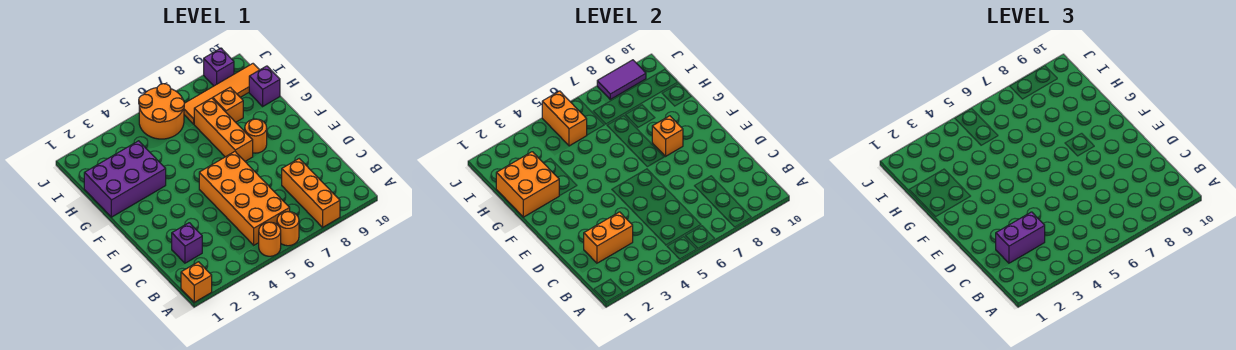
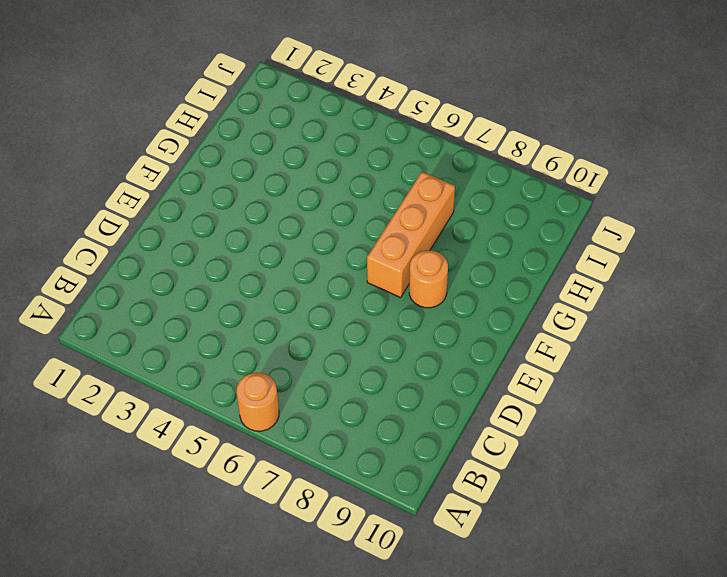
none -> orange brick A1 level 1
none -> orange round brick A5 level 1
none -> orange brick A8:C8 level 1

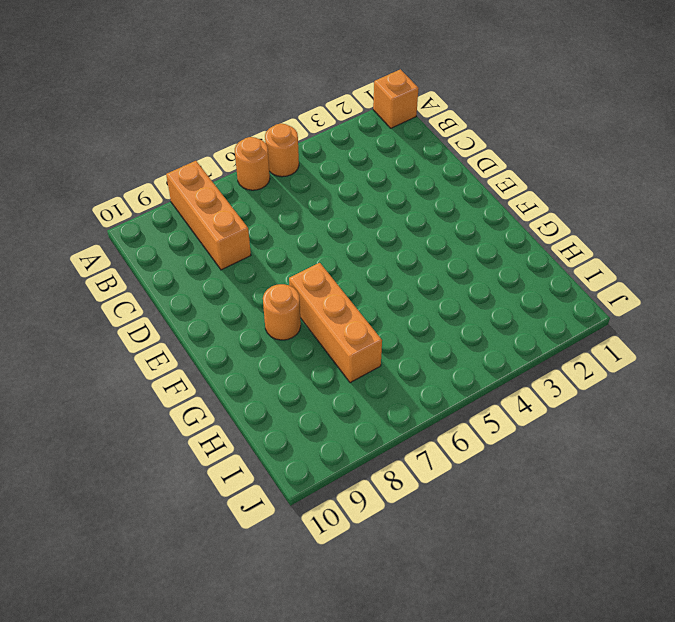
none -> orange brick B5:E6 level 1
none -> purple brick C2 level 1
none -> purple brick G1:H3 level 1

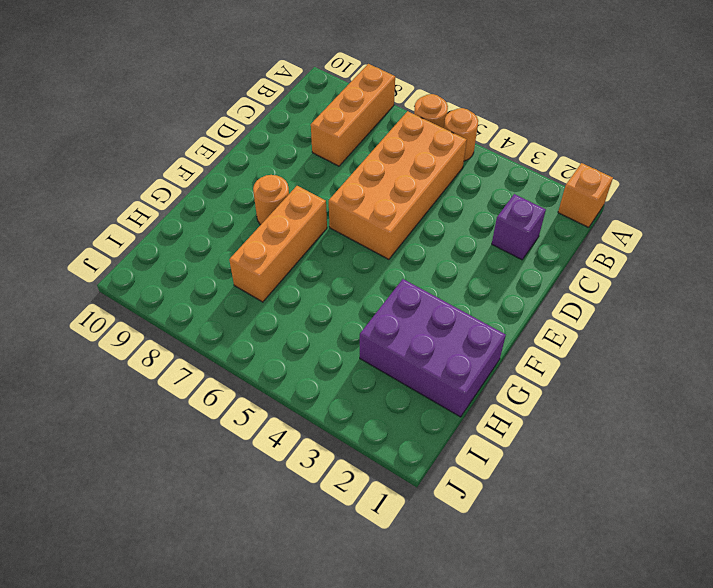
none -> orange brick H8 level 1
none -> purple brick H10 level 1
none -> orange round brick I5:J6 level 1

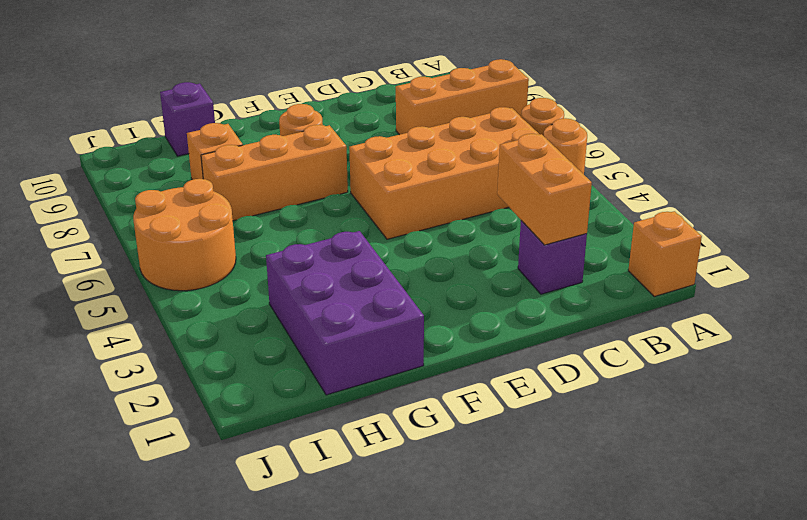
none -> orange tile I7:I10 level 1
none -> purple brick J9 level 1
none -> orange brick F8 level 2

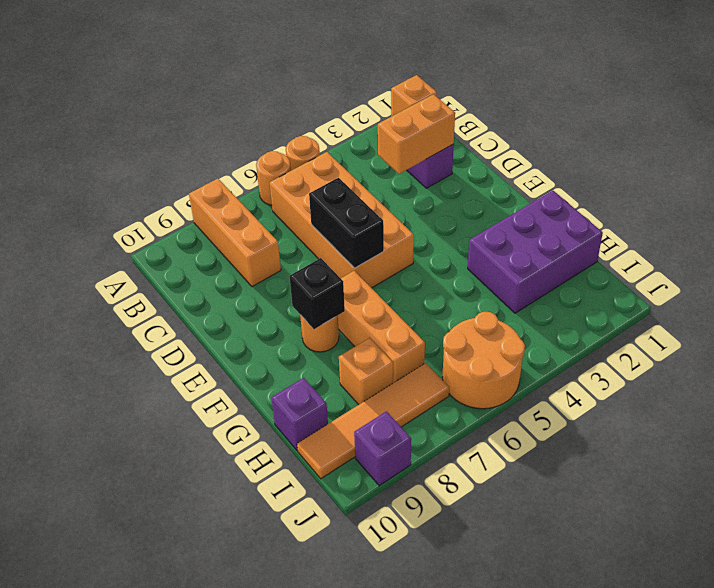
black brick D6:E6 level 2 -> none
black brick F8 level 2 -> orange brick F8 level 2
none -> orange brick G1:H2 level 2
none -> orange brick I5:J5 level 2
none -> purple tile J8:J9 level 2

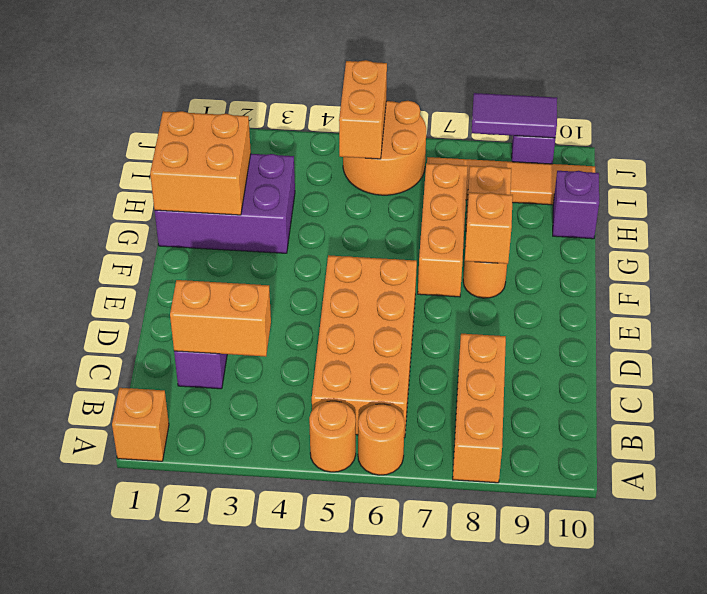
none -> purple brick C2:C3 level 3

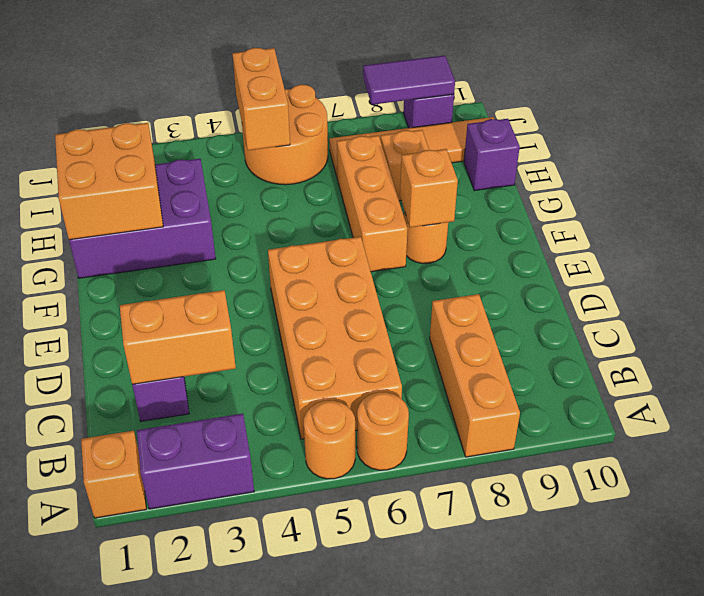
purple brick A2:A3 level 1 -> purple brick C2:C3 level 3

